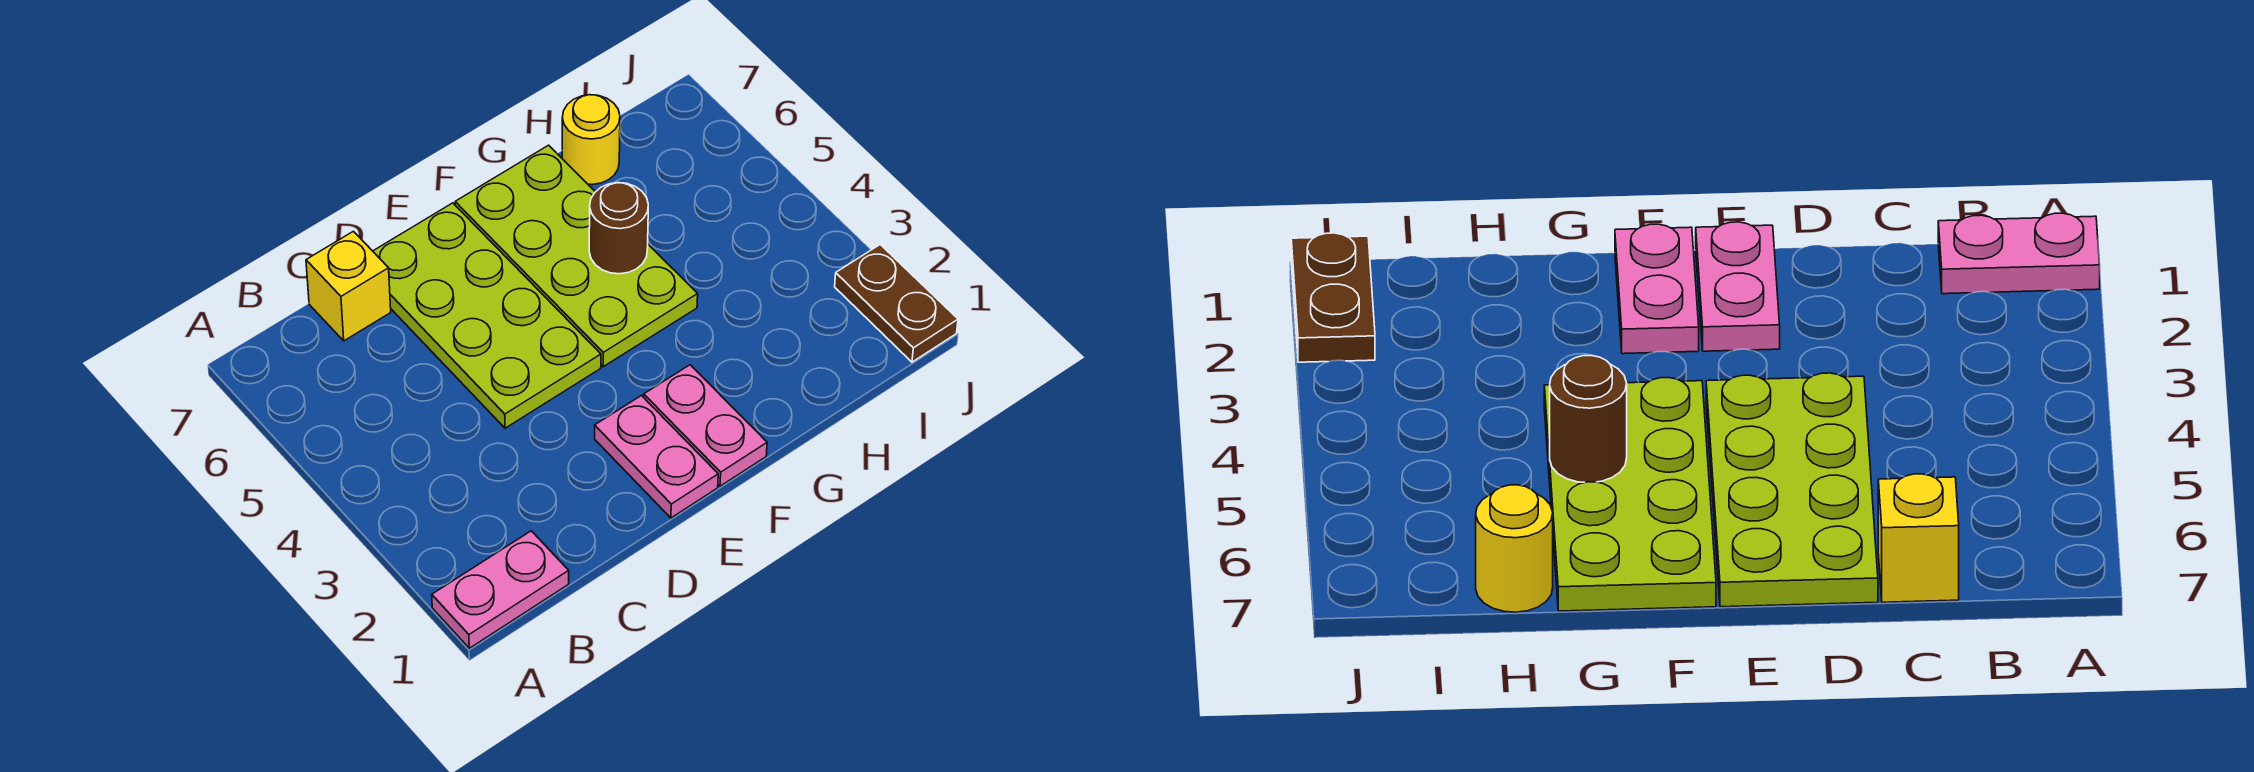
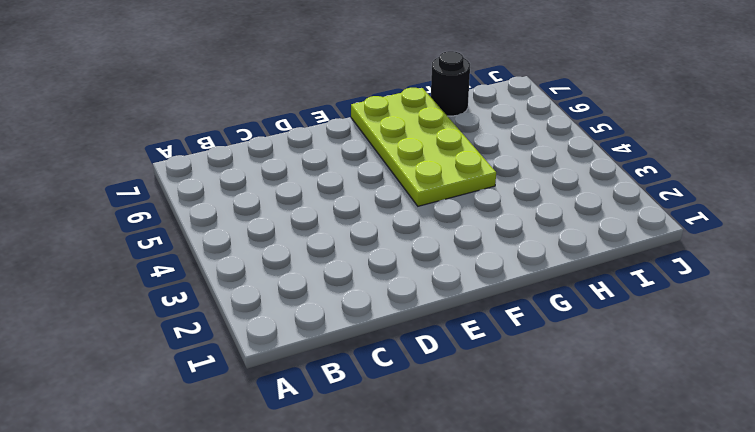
black round brick H7 level 1 -> yellow round brick H7 level 1
none -> pink plate A1:B1 level 1
none -> yellow brick C7 level 1

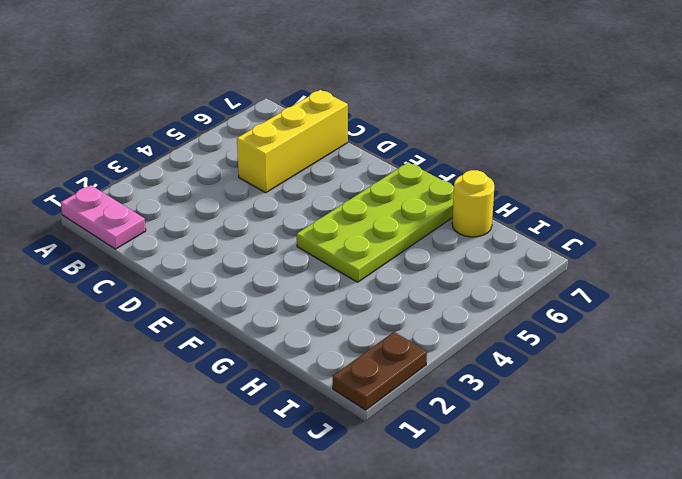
yellow brick C5:C7 level 1 -> yellow brick C7 level 1
none -> lime plate D4:E7 level 1
none -> pink plate E1:E2 level 1

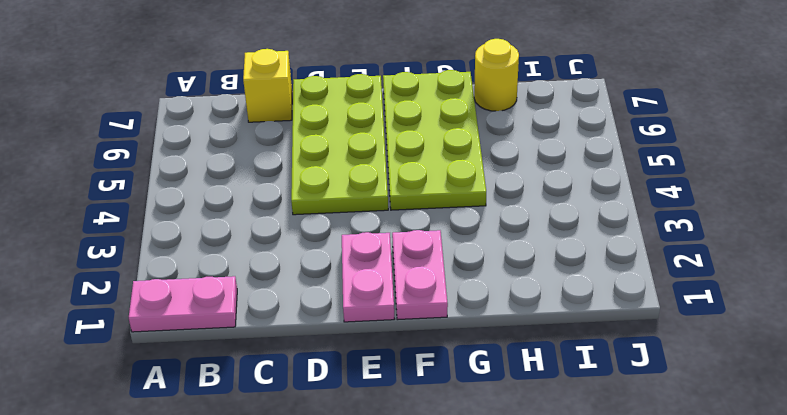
none -> brown plate J1:J2 level 1
none -> brown round brick G5 level 2

